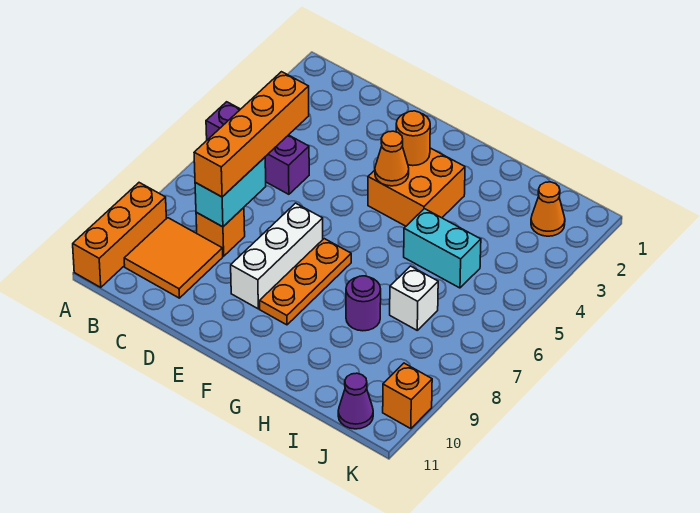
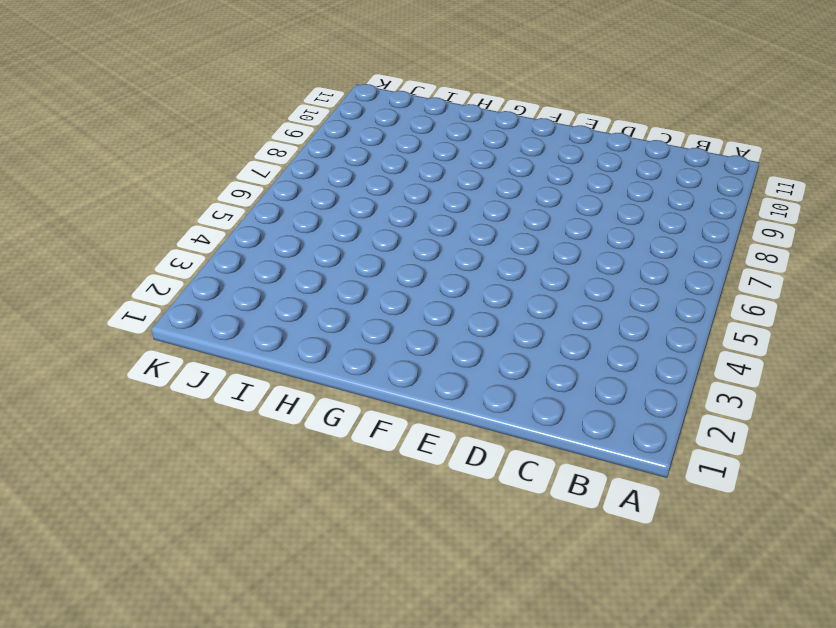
none -> purple brick A5:C5 level 1
none -> orange brick A9:A11 level 1
none -> orange tile B9:C10 level 1

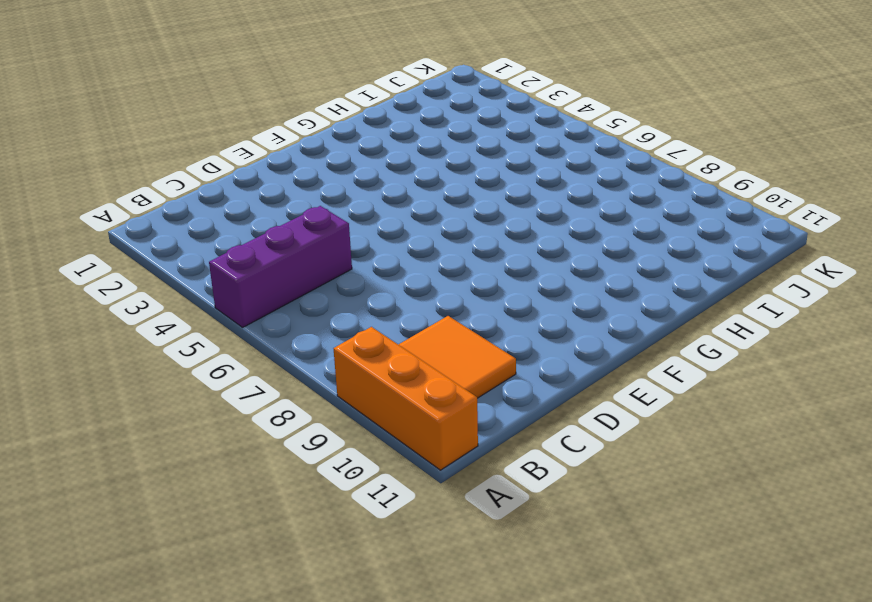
none -> orange brick C8 level 1
none -> white brick E7:E9 level 1
none -> orange brick F3:G4 level 1

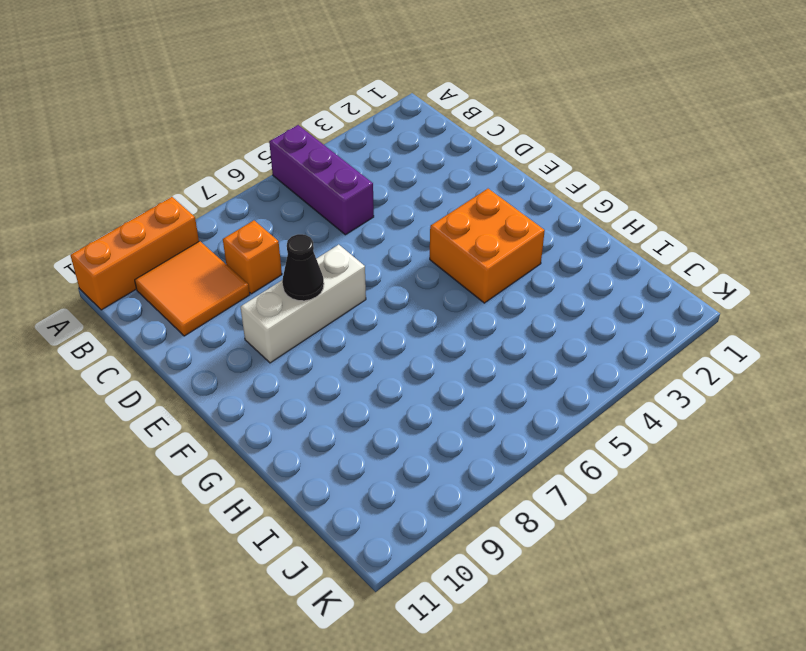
black cone E8 level 2 -> none
none -> orange plate F7:F9 level 1
none -> cyan brick H5:I5 level 1
none -> purple round brick H8 level 1

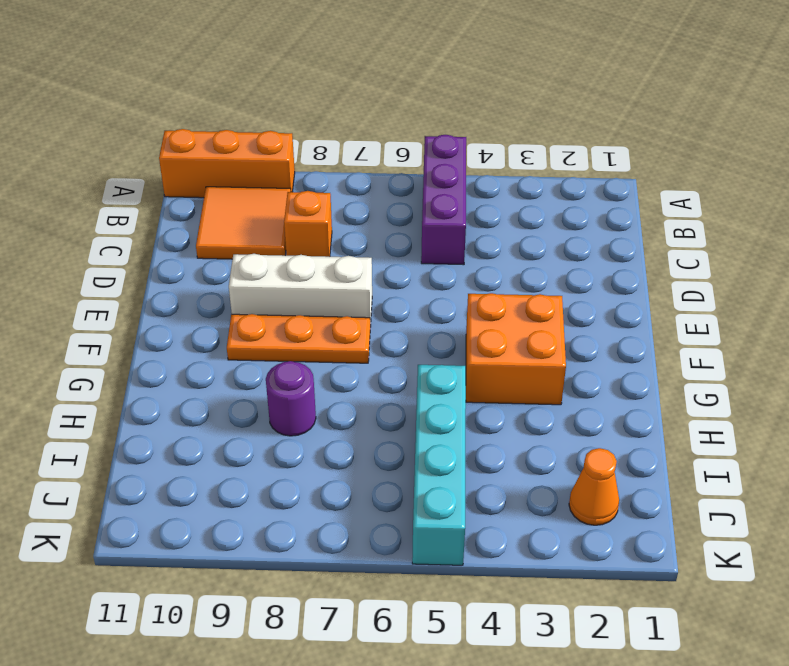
cyan brick H5:K5 level 1 -> cyan brick H5:I5 level 1
none -> white brick I7 level 1
none -> purple cone J11 level 1
none -> orange brick K10 level 1

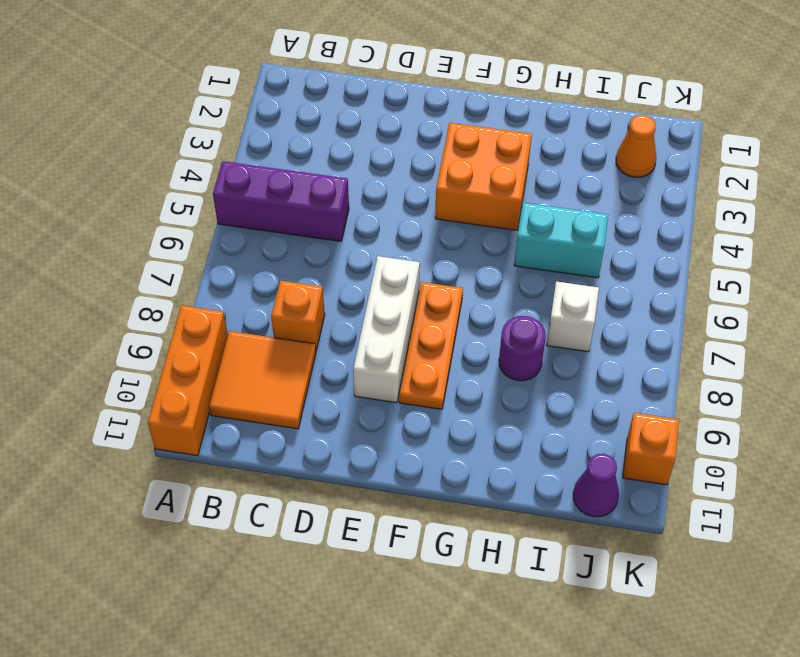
none -> cyan brick C7:C8 level 2
none -> orange round brick F3 level 2
none -> orange cone F4 level 2

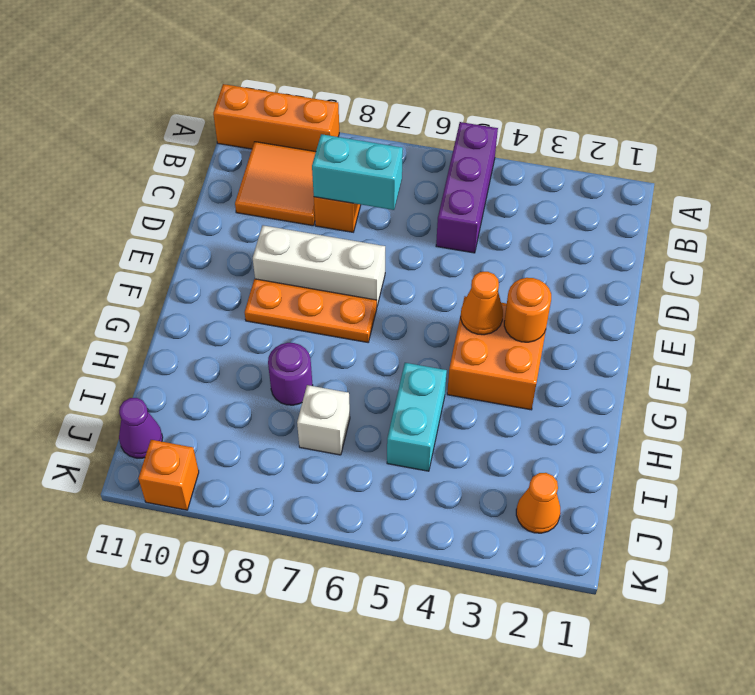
none -> orange brick C5:C8 level 3

